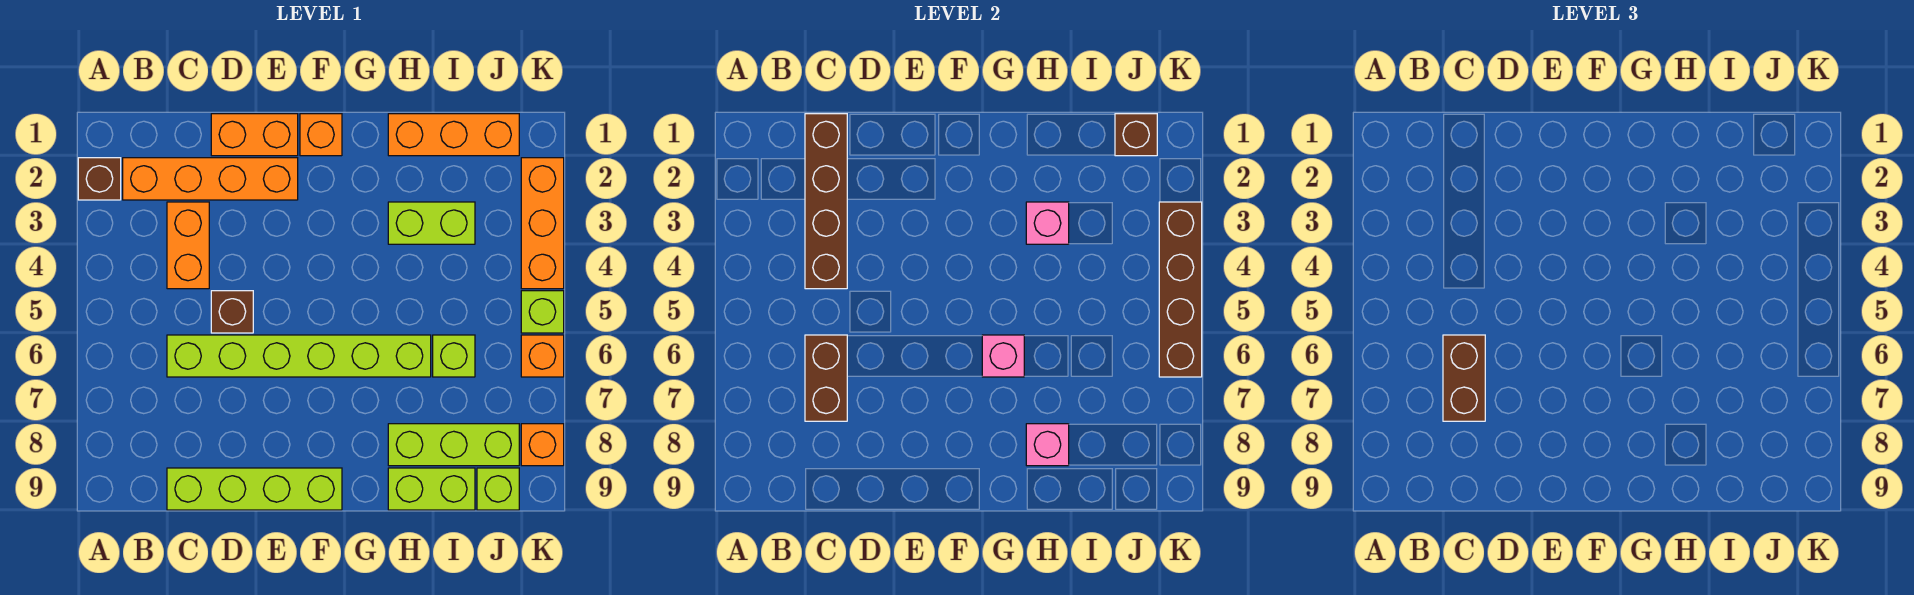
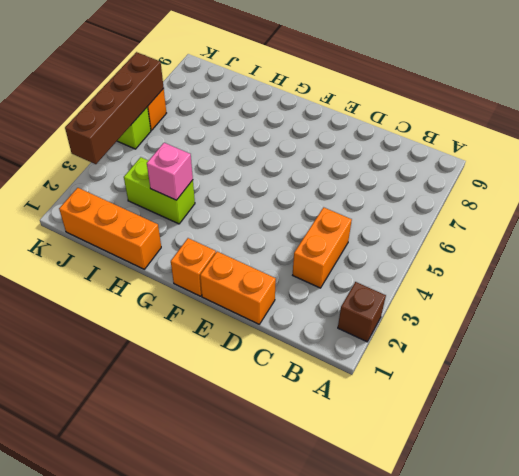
none -> orange brick B2:E2 level 1
none -> lime brick C6:H6 level 1
none -> lime brick C9:F9 level 1

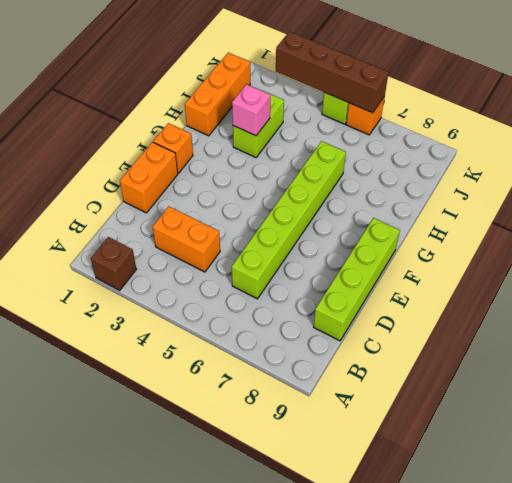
none -> orange brick B2:E2 level 1
none -> brown brick D5 level 1
none -> lime brick H8:J8 level 1

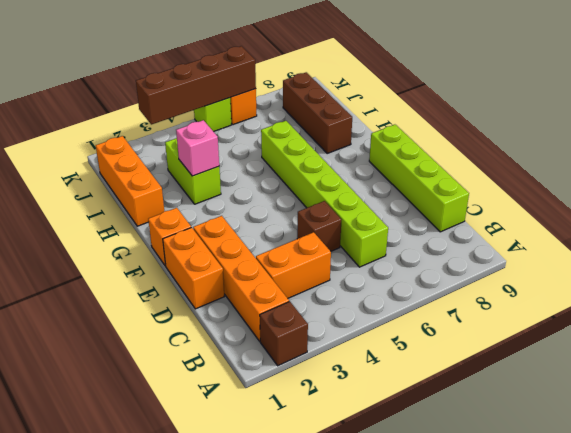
brown brick H8:J8 level 1 -> lime brick H8:J8 level 1
none -> lime brick H9:I9 level 1
none -> lime brick I6 level 1
none -> lime brick J9 level 1

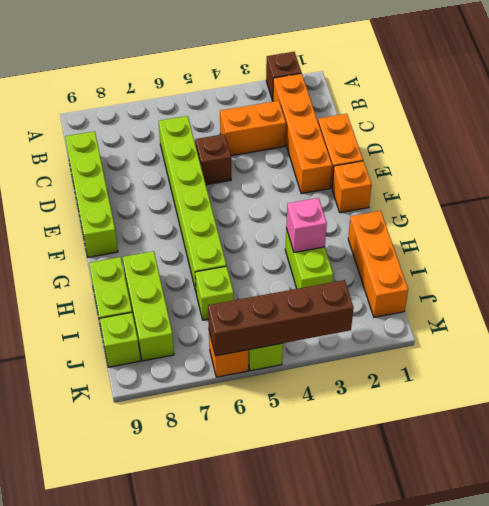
none -> orange brick K2:K4 level 1
none -> orange brick K8 level 1
none -> brown brick C1:C4 level 2

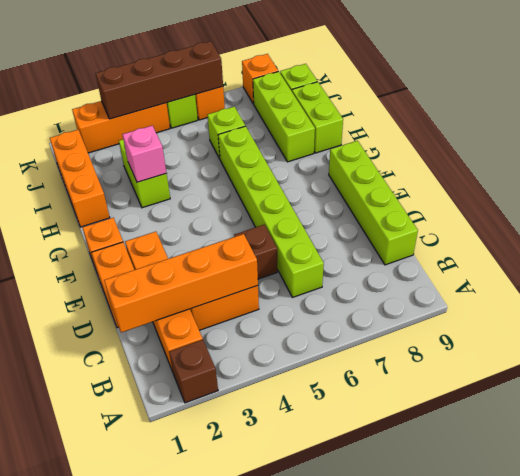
orange brick C1:C4 level 2 -> brown brick C1:C4 level 2
none -> brown brick C6:C7 level 2
none -> pink brick G6 level 2
none -> pink brick H8 level 2

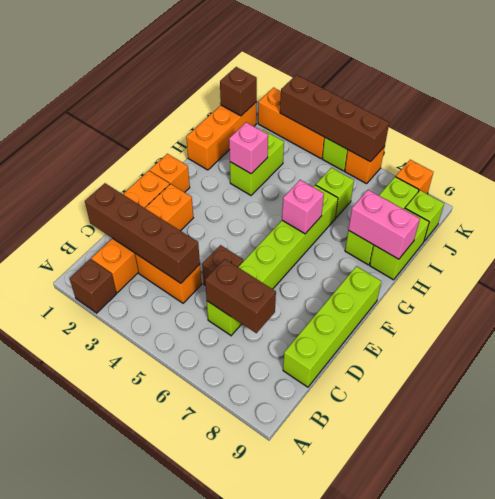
pink brick H8:H9 level 2 -> pink brick H8 level 2
none -> brown brick C6:C7 level 3

